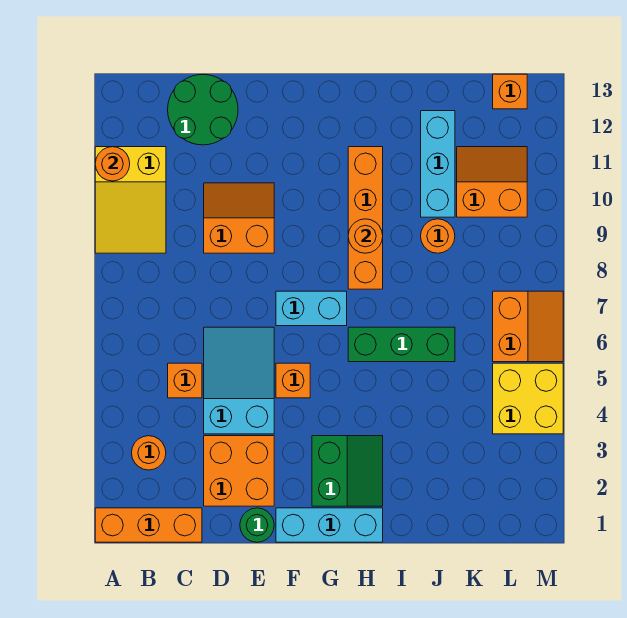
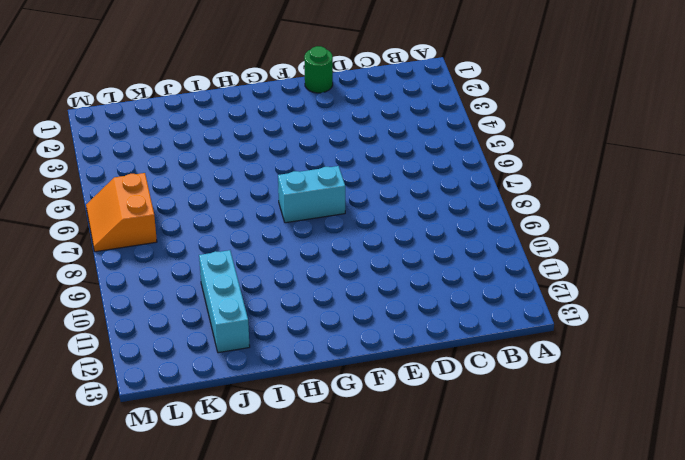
none -> orange brick A1:C1 level 1
none -> yellow slope A9:B11 level 1 top 11
none -> orange round brick B3 level 1

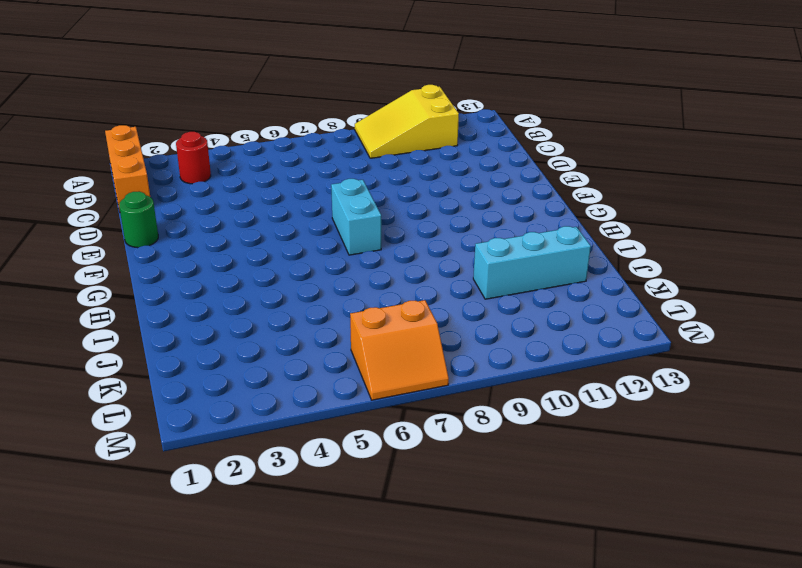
red round brick B3 level 1 -> orange round brick B3 level 1
none -> orange brick C5 level 1
none -> green round brick C12:D13 level 1
none -> orange brick D2:E3 level 1

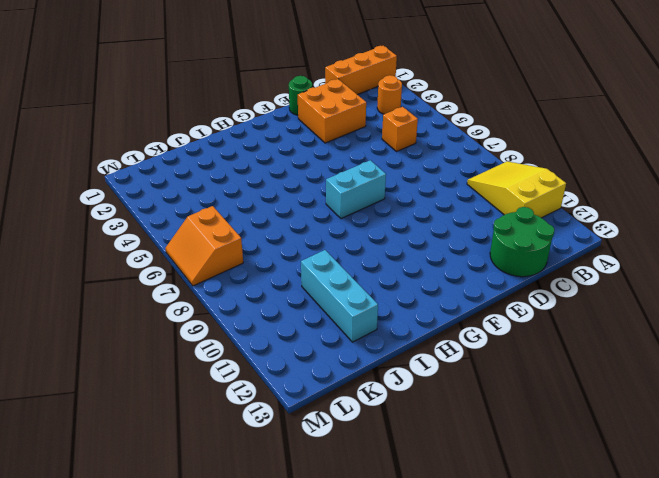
none -> cyan slope D4:E6 level 1 top 4
none -> orange slope D9:E10 level 1 top 9
none -> cyan brick F1:H1 level 1

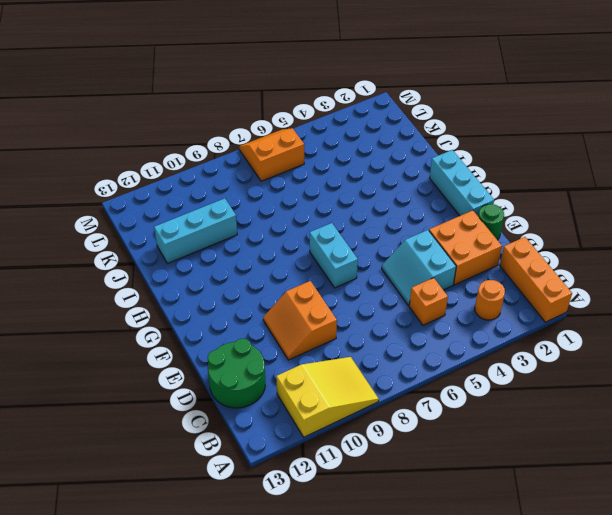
cyan slope D4:E5 level 1 top 4 -> cyan slope D4:E6 level 1 top 4
none -> orange brick F5 level 1
none -> green slope G2:H3 level 1 top G
none -> green brick H6:J6 level 1

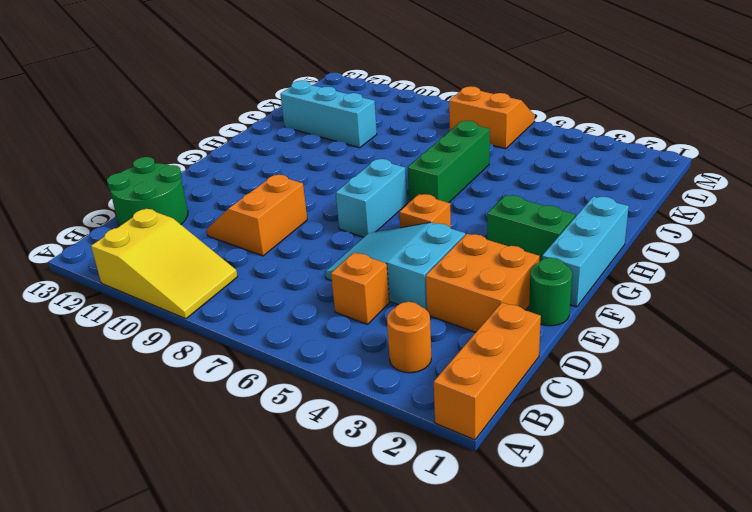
none -> orange brick H8:H11 level 1
none -> orange round brick J9 level 1
none -> orange slope K10:L11 level 1 top 10

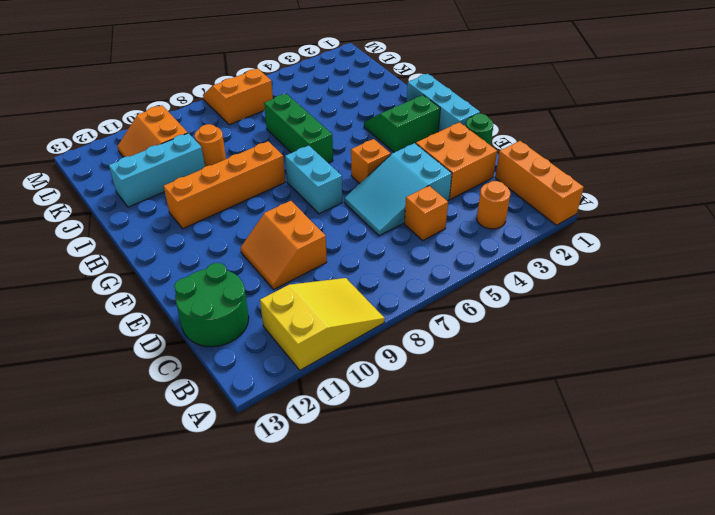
none -> yellow brick L4:M5 level 1
none -> orange brick L13 level 1
none -> orange round brick A11 level 2

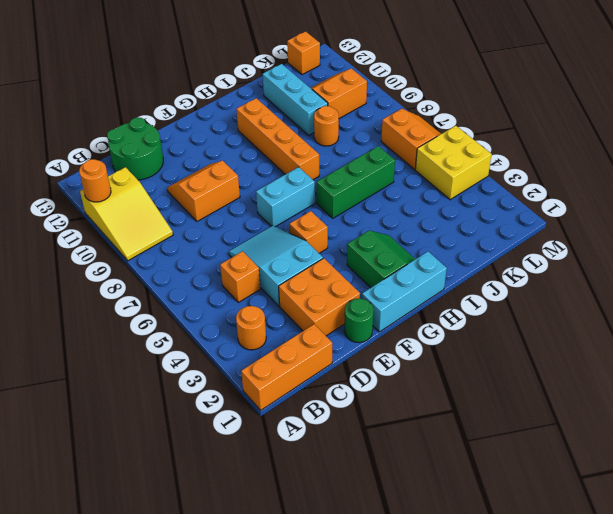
none -> orange round brick H9 level 2

